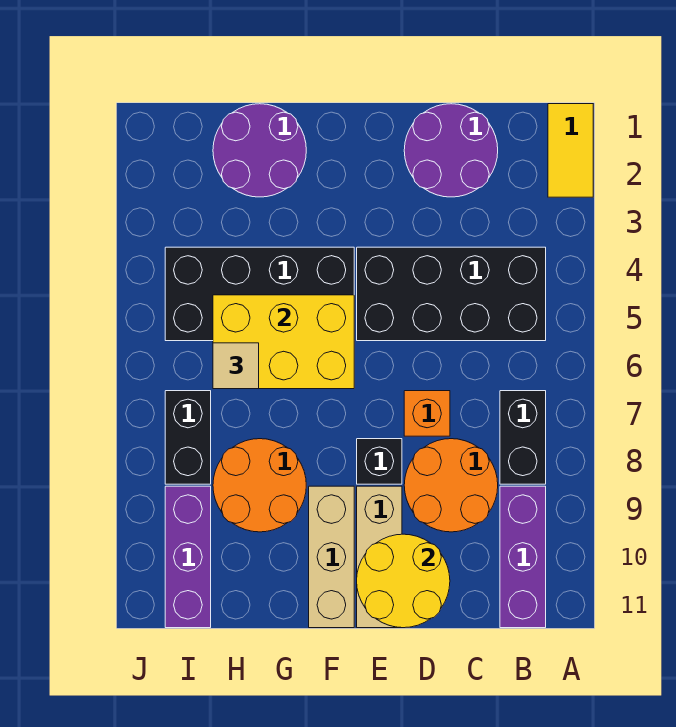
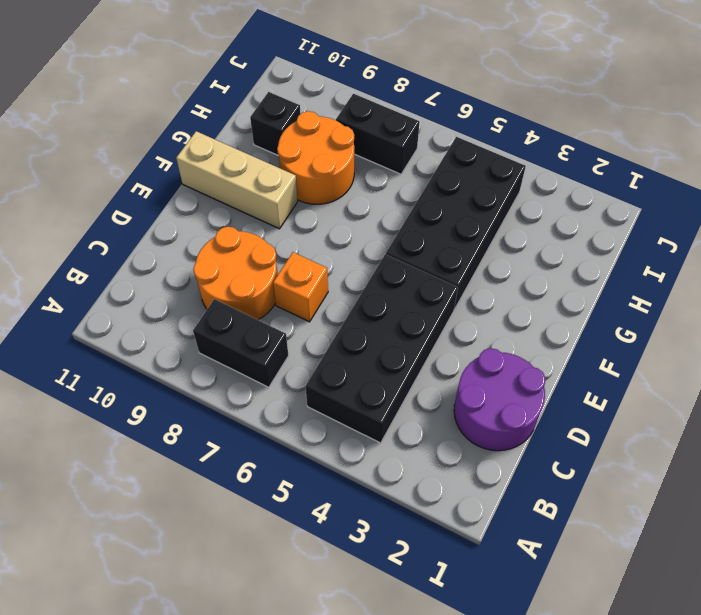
black brick H10 level 1 -> black brick E8 level 1
none -> yellow tile A1:A2 level 1
none -> purple brick B9:B11 level 1
none -> tan brick E9:E11 level 1

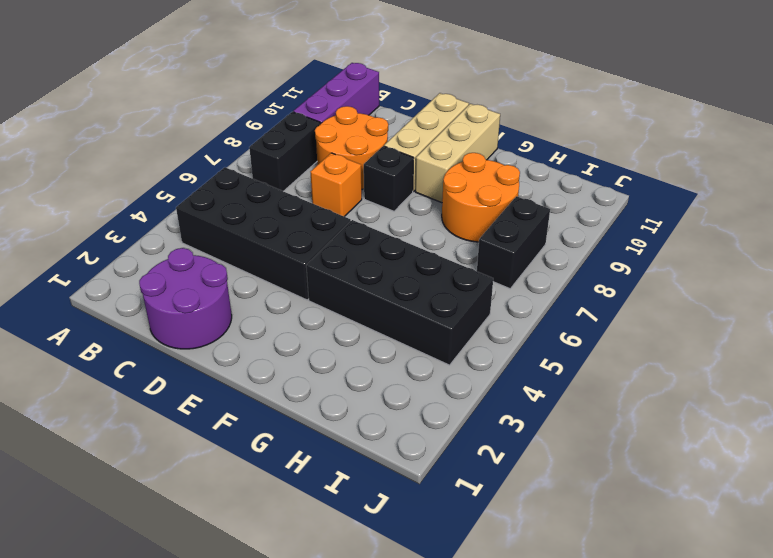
none -> yellow tile A1:A2 level 1
none -> purple round brick G1:H2 level 1
none -> purple brick I9:I11 level 1

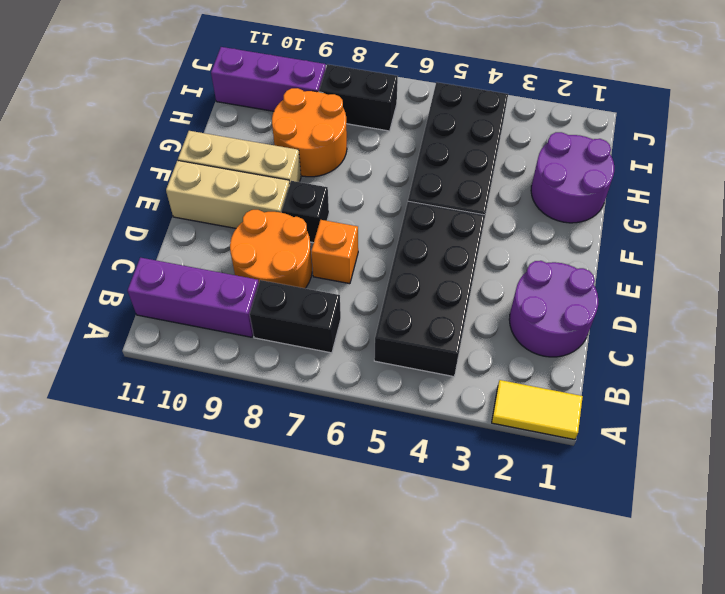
none -> yellow round brick D10:E11 level 2
none -> yellow brick F5:H6 level 2
none -> tan tile H6 level 3

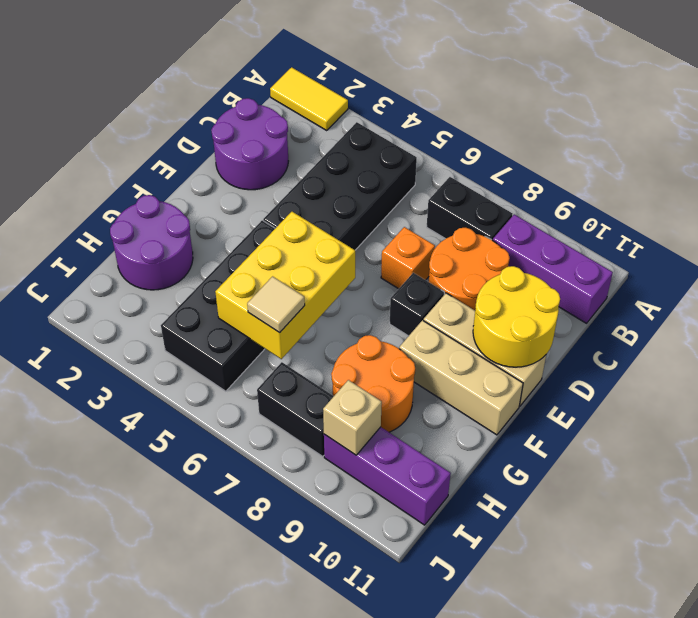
tan brick I9 level 2 -> none

